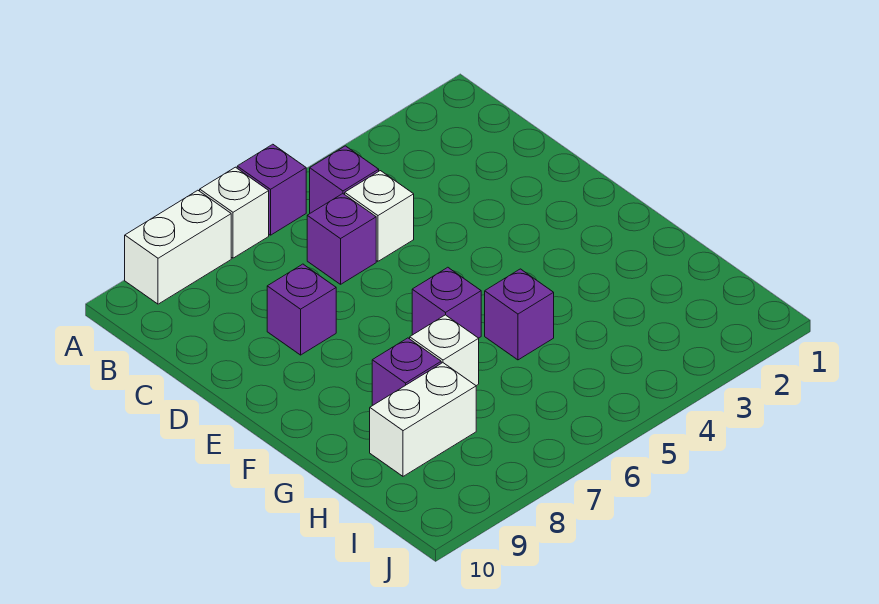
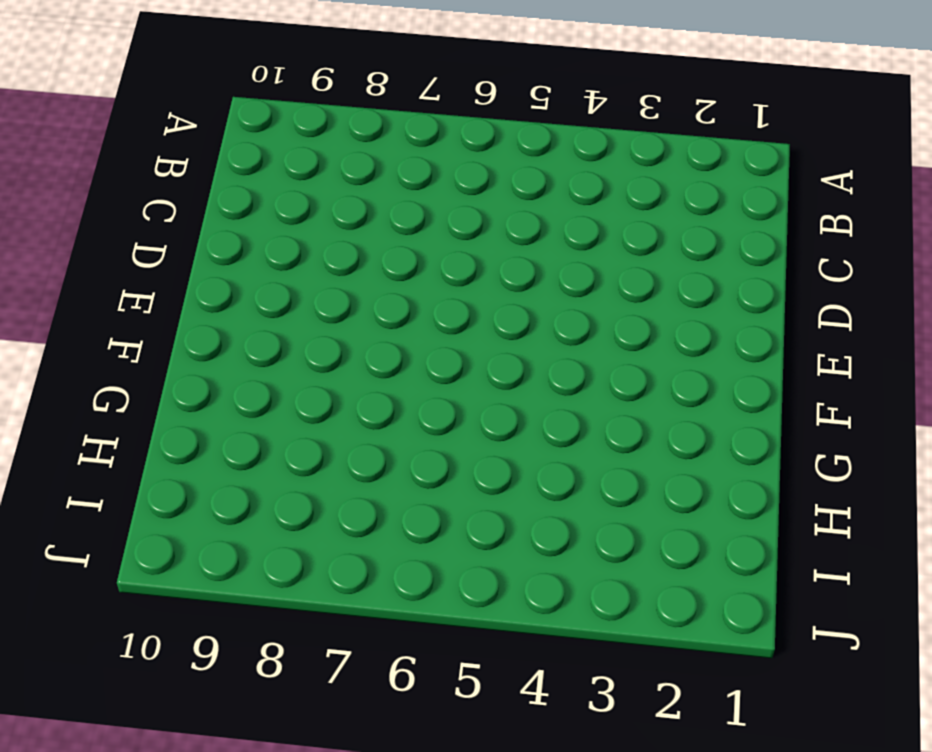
none -> purple brick A6 level 1
none -> white brick A7 level 1
none -> white brick A8:A9 level 1

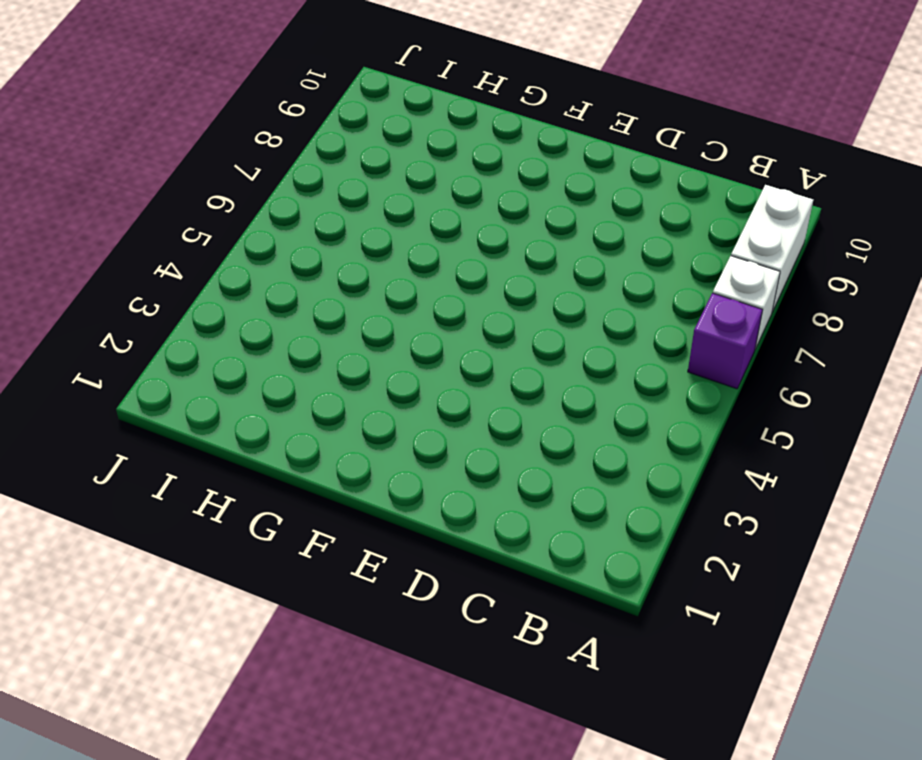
none -> purple brick B5 level 1
none -> white brick C5 level 1
none -> purple brick C6 level 1

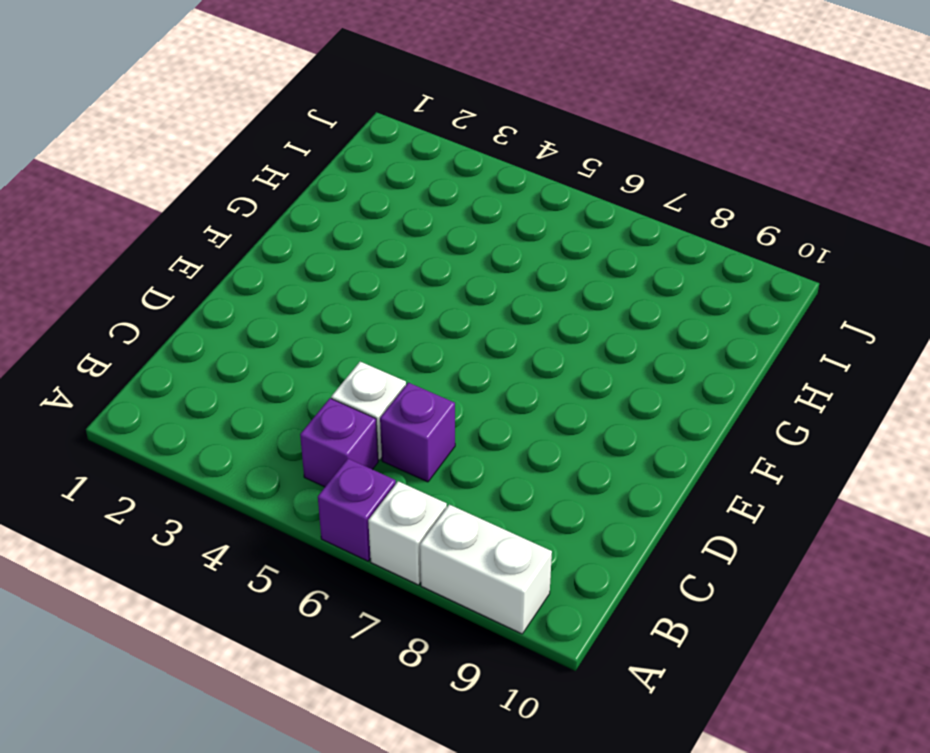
none -> purple brick D8 level 1
none -> purple brick F6 level 1
none -> purple brick G5 level 1

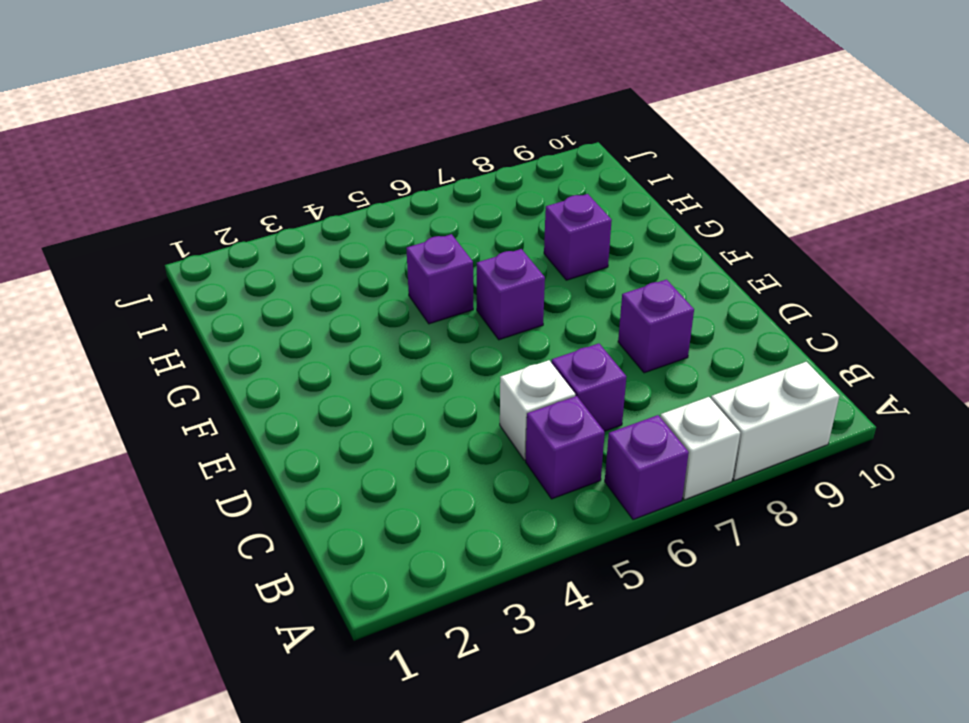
none -> white brick G7 level 1
none -> white brick H8:H9 level 1

